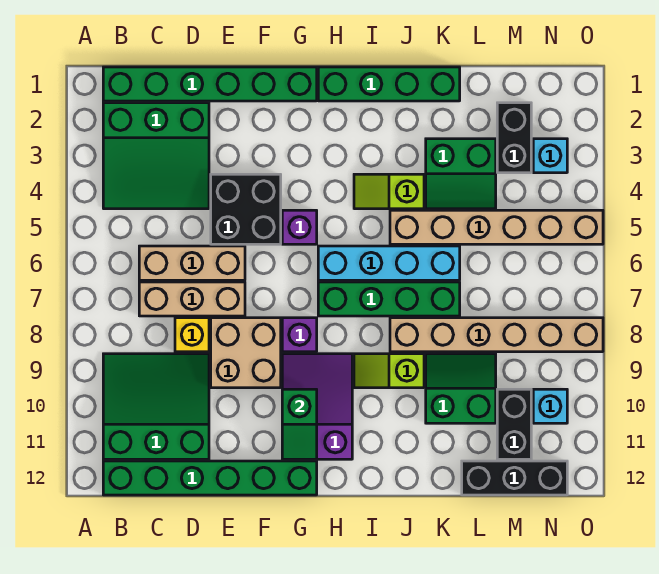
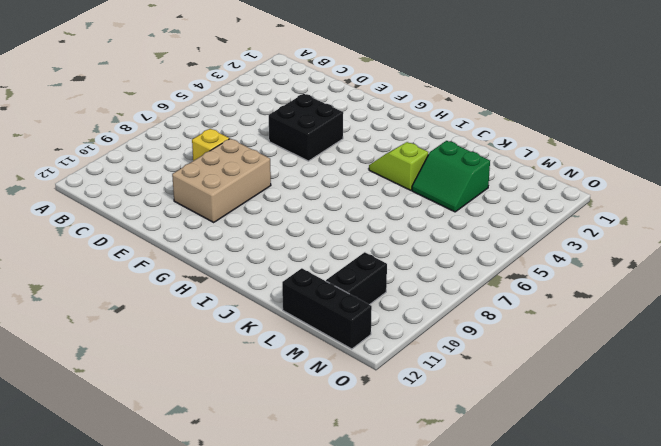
tan brick E8:F10 level 1 -> tan brick E8:F9 level 1
none -> green brick B1:G1 level 1
none -> green slope B2:D4 level 1 top 2
none -> green slope B9:D11 level 1 top 11

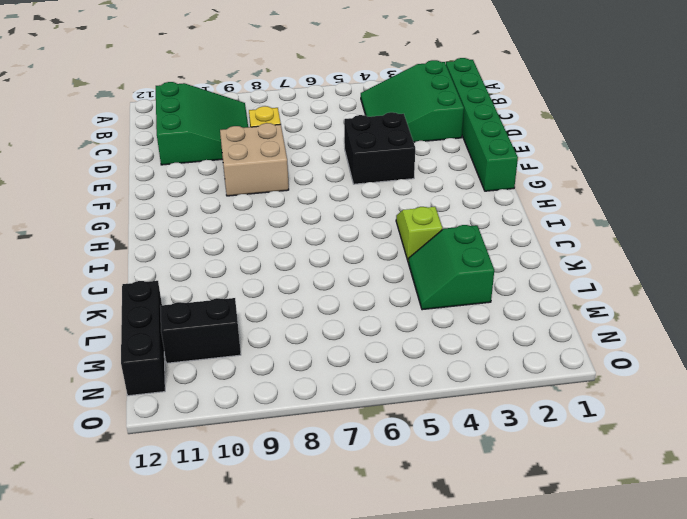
none -> green brick B12:G12 level 1
none -> tan brick C6:E6 level 1
none -> tan brick C7:E7 level 1

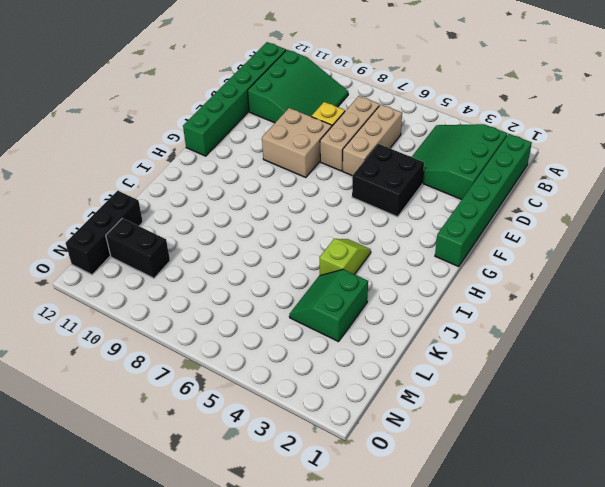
none -> purple brick G5 level 1
none -> purple brick G8 level 1
none -> purple slope G9:H11 level 1 top 11

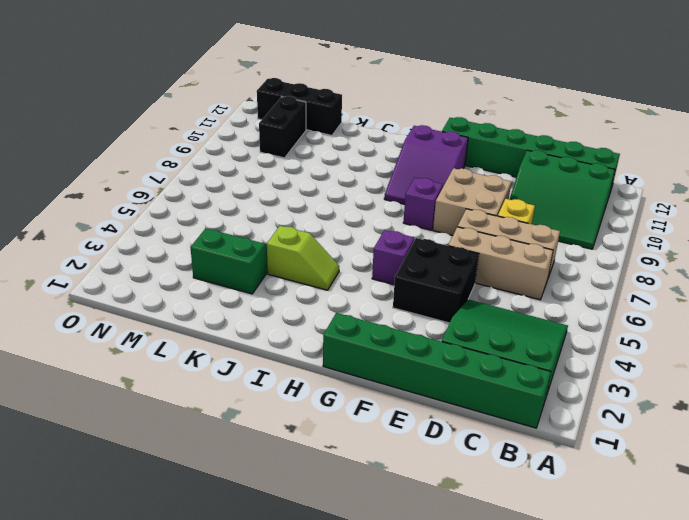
none -> green brick H1:K1 level 1
none -> cyan brick H6:K6 level 1
none -> green brick H7:K7 level 1

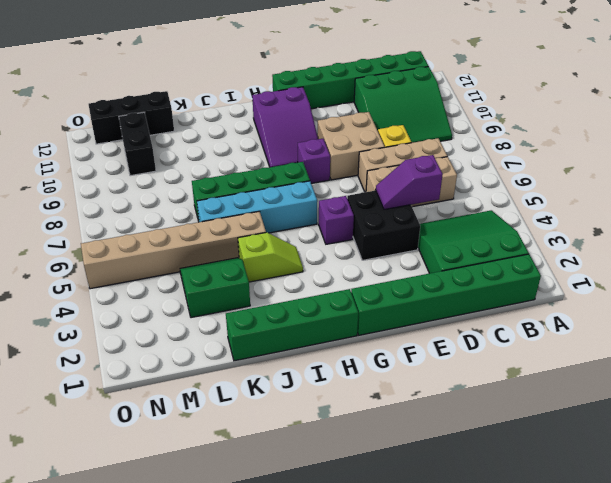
purple slope D5:E5 level 2 top D -> none
none -> lime slope I9:J9 level 1 top J
none -> tan brick J8:O8 level 1
none -> green slope K9:L10 level 1 top 10

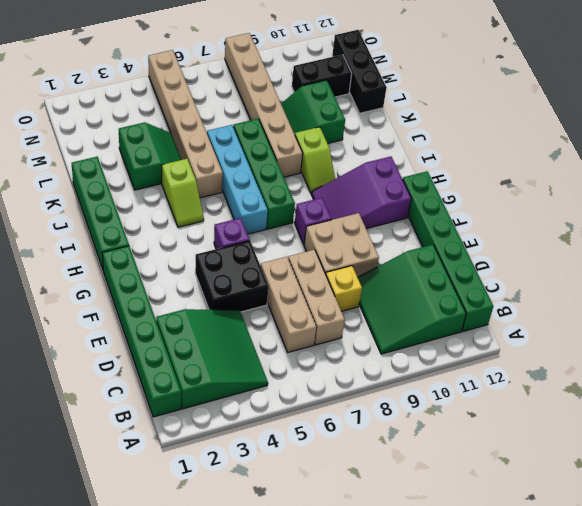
none -> black brick M2:M3 level 1
none -> cyan brick N3 level 1
none -> cyan brick N10 level 1

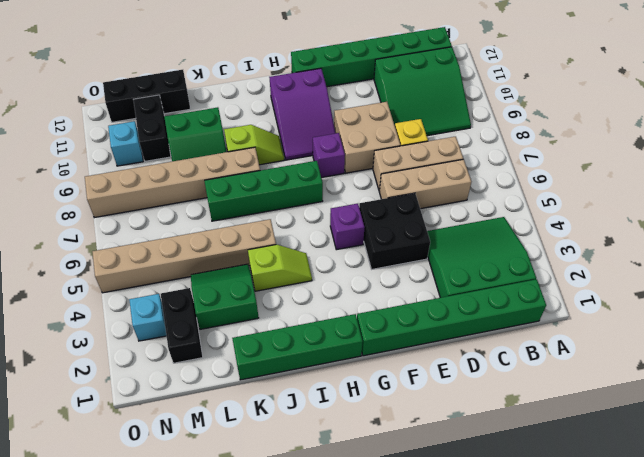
none -> cyan brick H6:K6 level 1
none -> green slope G10:G11 level 2 top 10

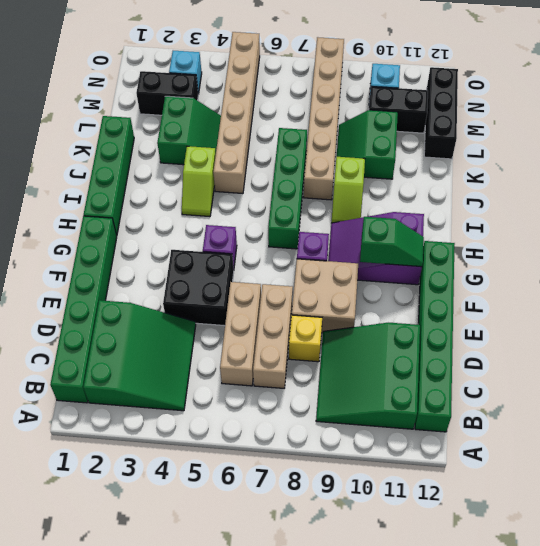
none -> cyan brick H6:K6 level 1

